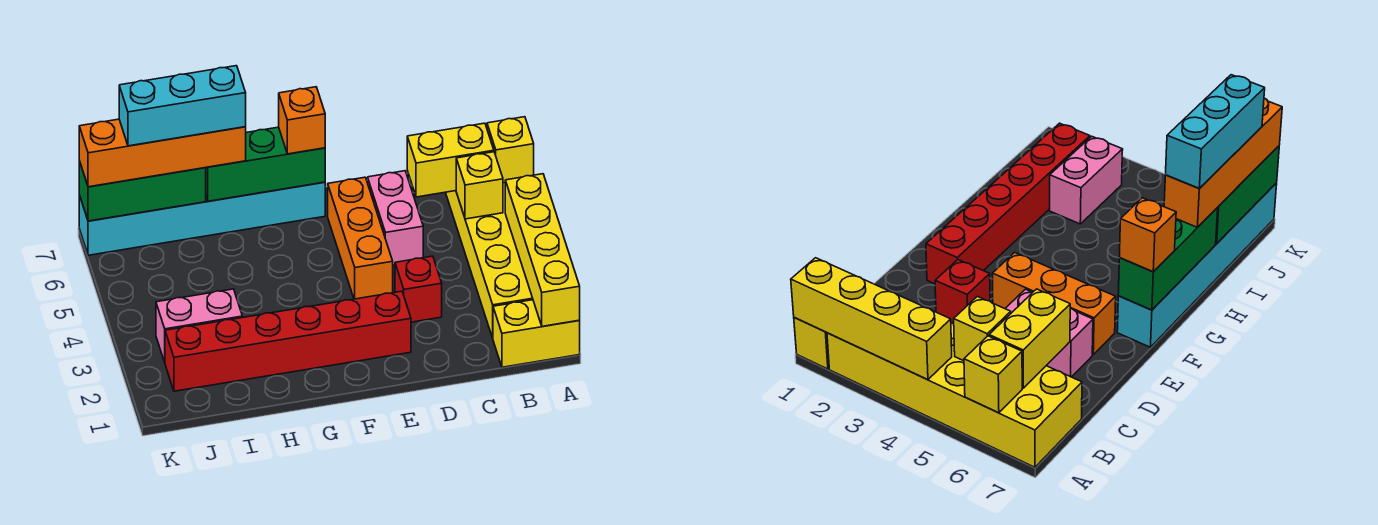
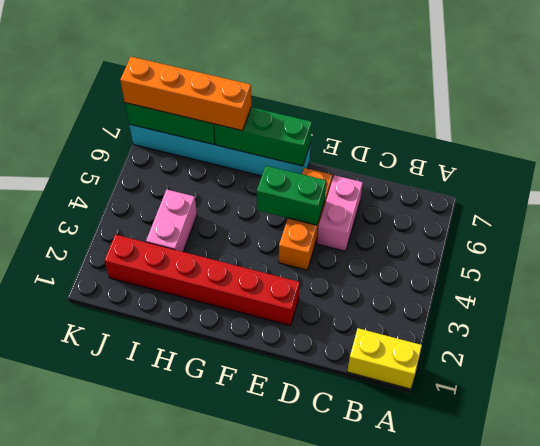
green brick E5:F5 level 2 -> none
pink brick I3:I4 level 1 -> pink brick I3:J3 level 1
none -> yellow brick A2:B7 level 1
none -> red brick D3 level 1
none -> yellow brick A1:A4 level 2

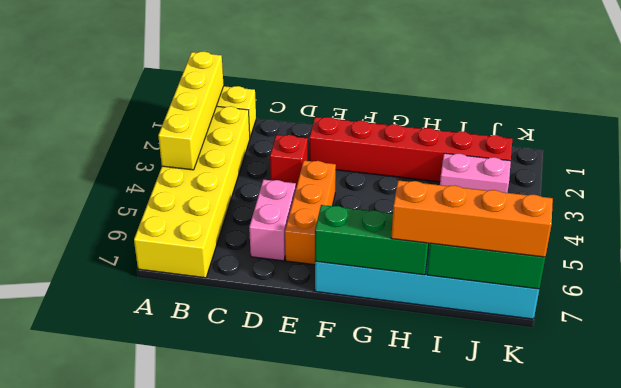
none -> yellow brick A6 level 2
none -> yellow brick B5 level 2
none -> yellow brick B6:C6 level 2

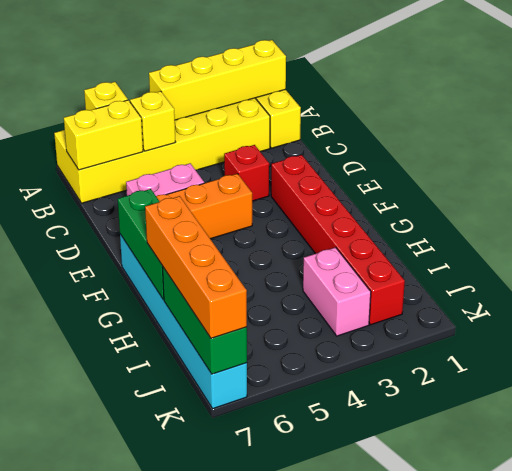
yellow brick B6:B7 level 2 -> yellow brick B6:C6 level 2
none -> orange brick F7 level 3
none -> cyan brick H7:J7 level 4

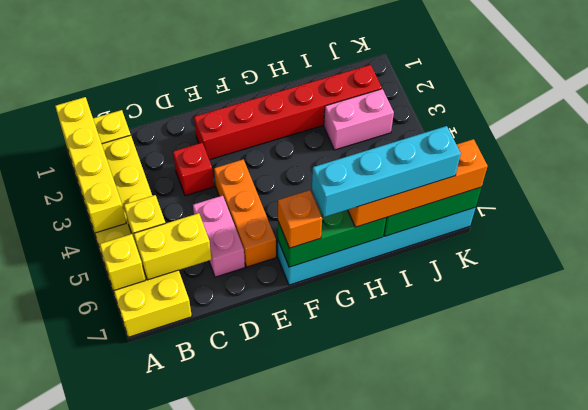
cyan brick G7:J7 level 4 -> cyan brick H7:J7 level 4

